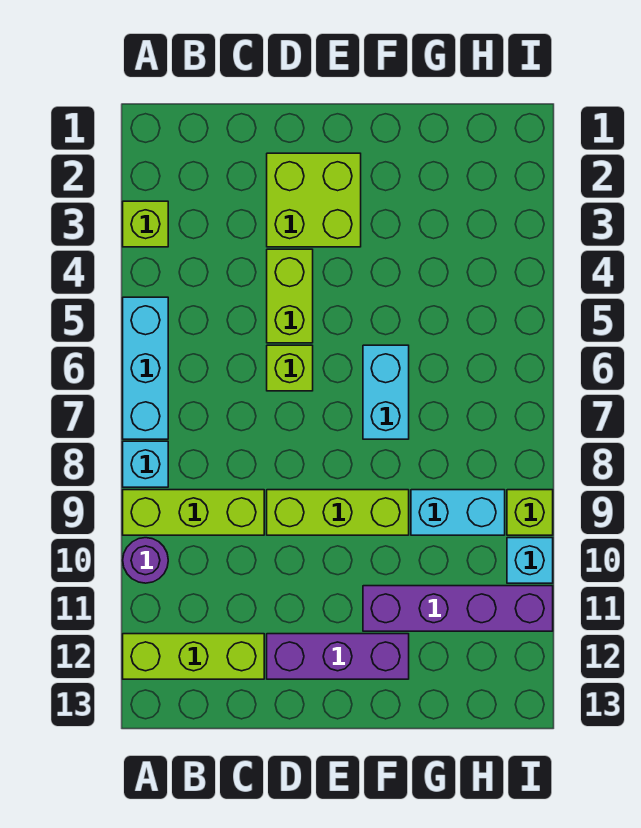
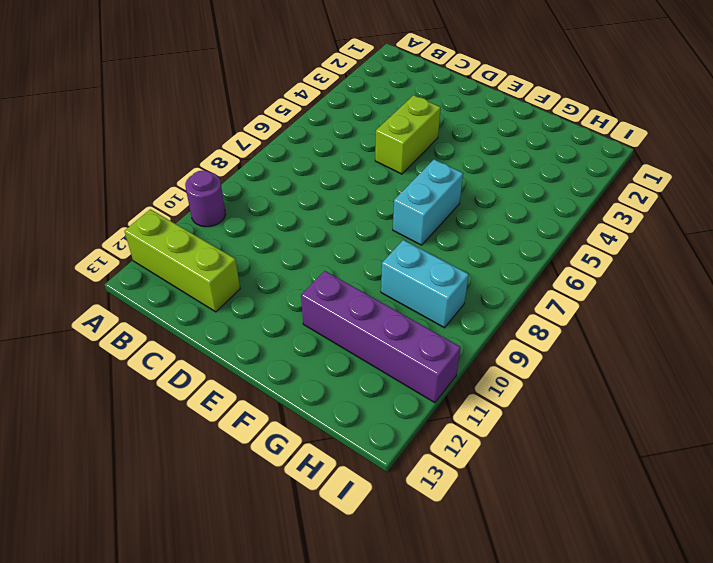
none -> lime brick A3 level 1
none -> cyan brick A5:A7 level 1
none -> cyan brick A8 level 1

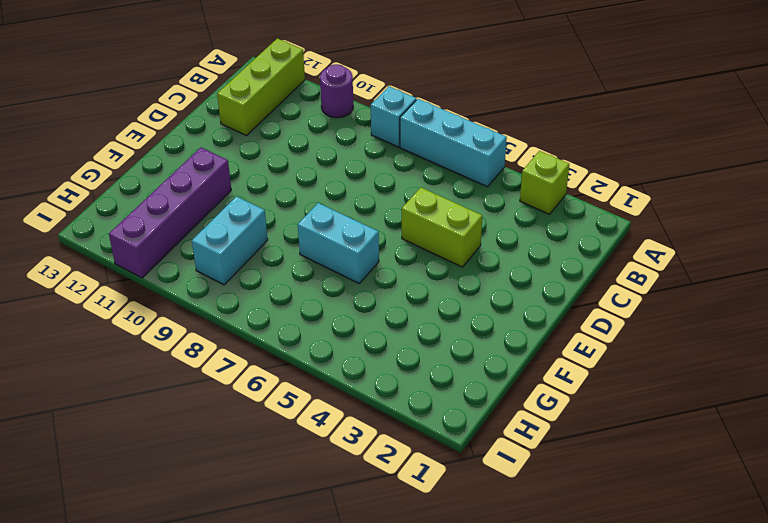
none -> lime brick A9:C9 level 1
none -> lime brick D2:E3 level 1
none -> lime brick D6 level 1

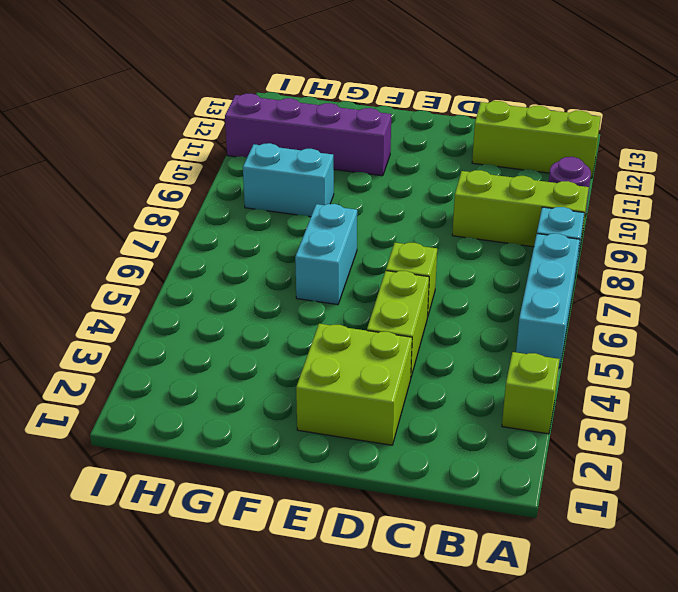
none -> lime brick D9:F9 level 1
none -> purple brick D12:F12 level 1
none -> lime brick I9 level 1

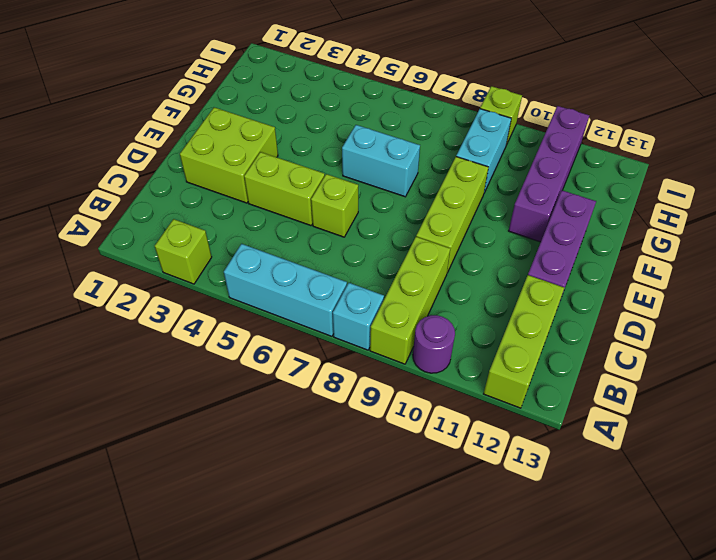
none -> cyan brick I10 level 1

